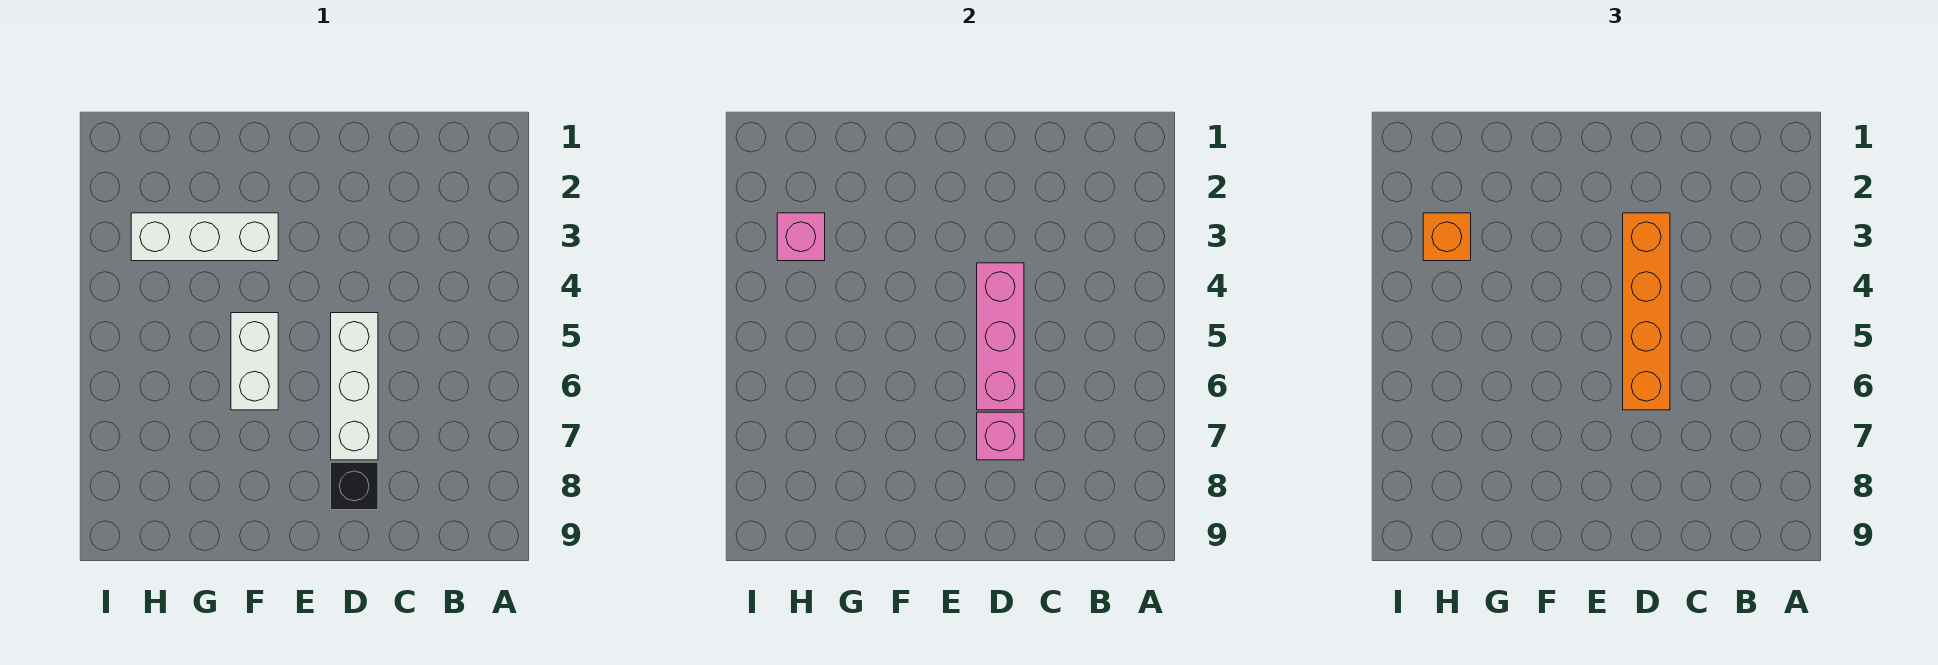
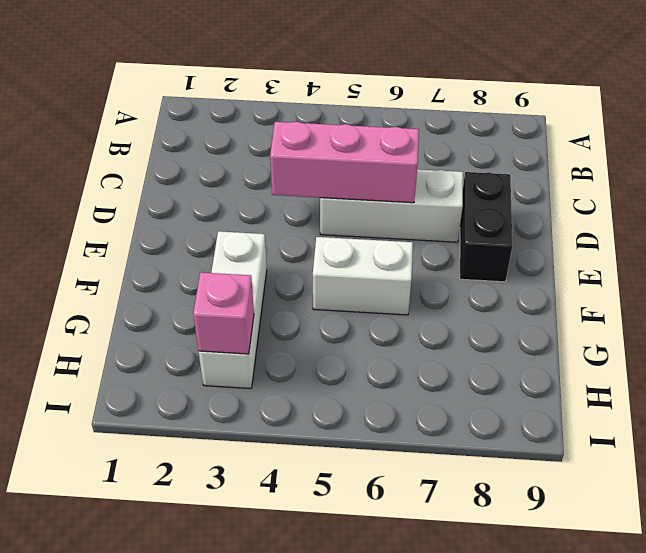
black brick D8:E8 level 1 -> black brick D8 level 1
none -> pink brick D7 level 2
none -> orange brick D3:D6 level 3

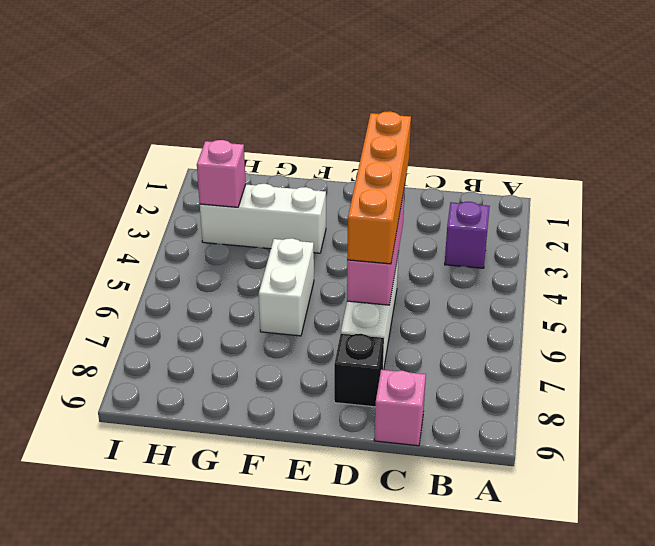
purple brick B3 level 1 -> none
pink brick C9 level 1 -> pink brick D7 level 2
none -> orange brick H3 level 3

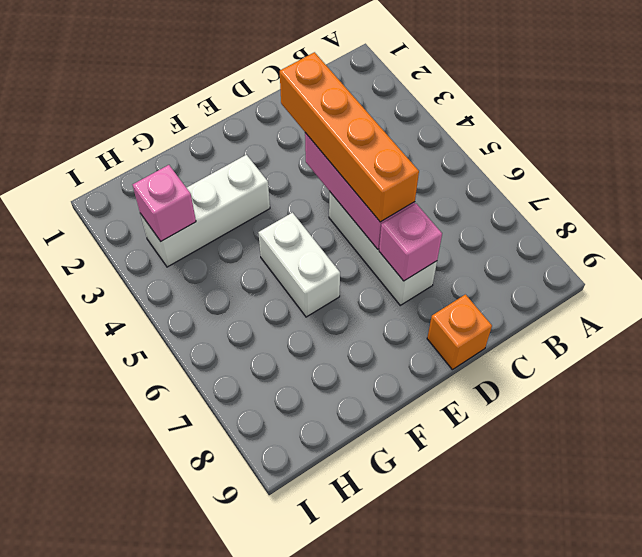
orange brick D9 level 1 -> orange brick H3 level 3
none -> black brick D8 level 1

